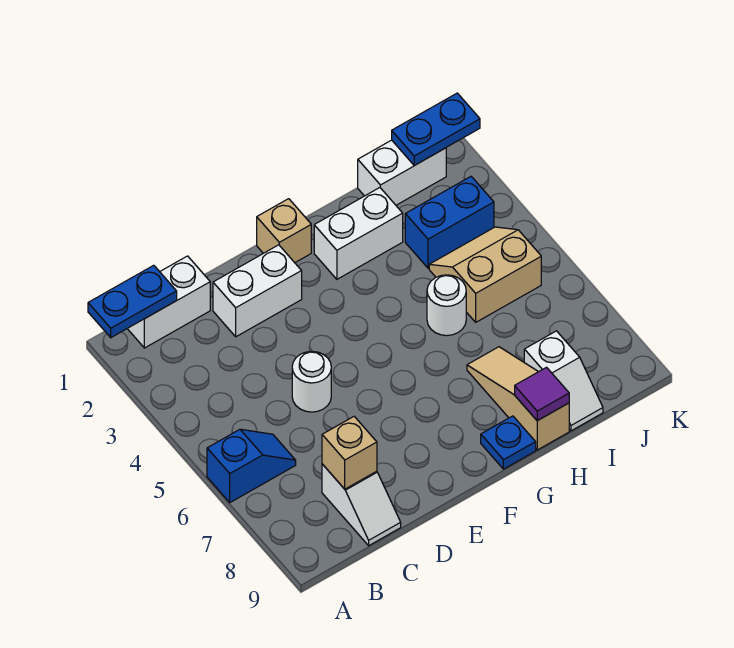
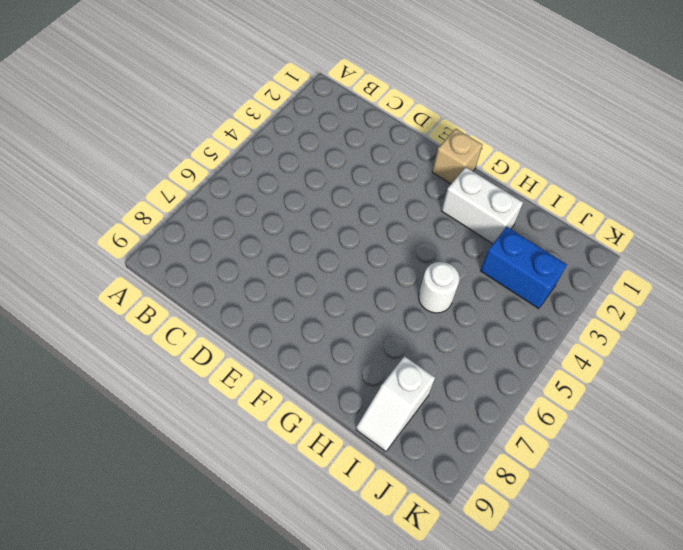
none -> blue slope A6:B6 level 1 top A
none -> white brick B1:C1 level 1
none -> white slope C8:C9 level 1 top 8

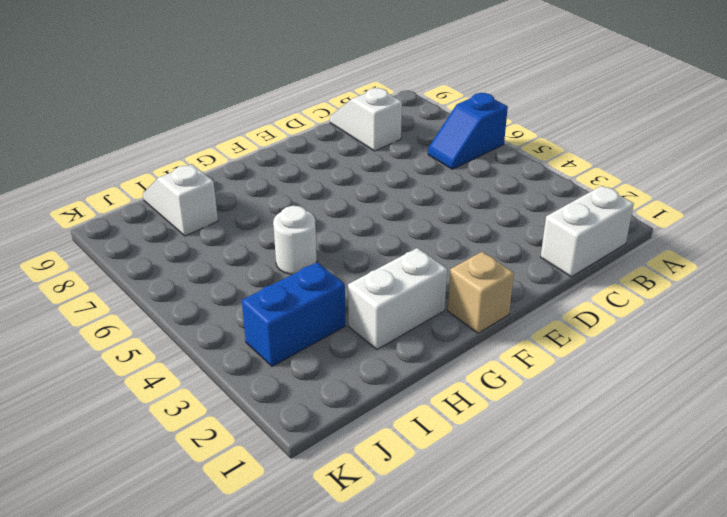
none -> white brick D2:E2 level 1
none -> white round brick D5 level 1
none -> blue plate G9 level 1

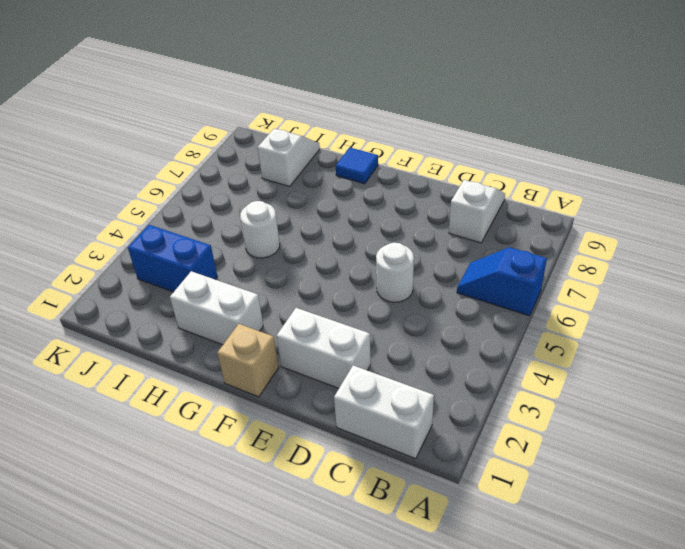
blue tile G9 level 1 -> blue plate G9 level 1
none -> tan slope H7:H9 level 1 top 9
none -> white brick I1:J1 level 1
none -> tan slope I4:J5 level 1 top 5

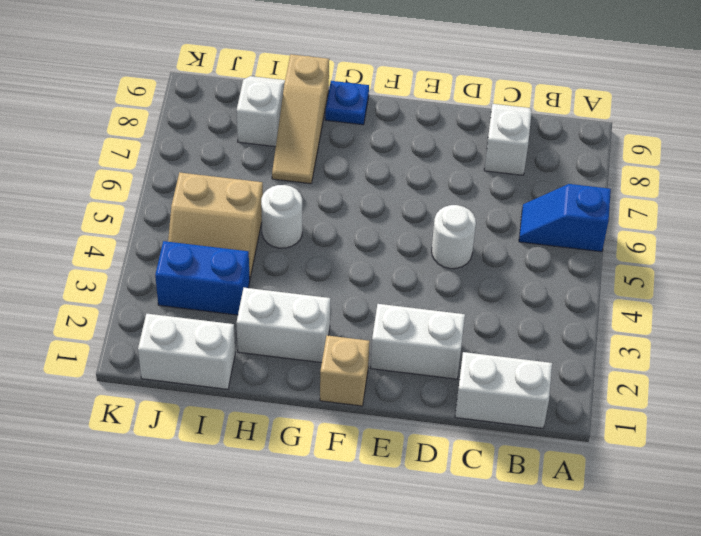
none -> blue plate A1:B1 level 2
none -> tan brick C8 level 2
none -> purple tile H9 level 2

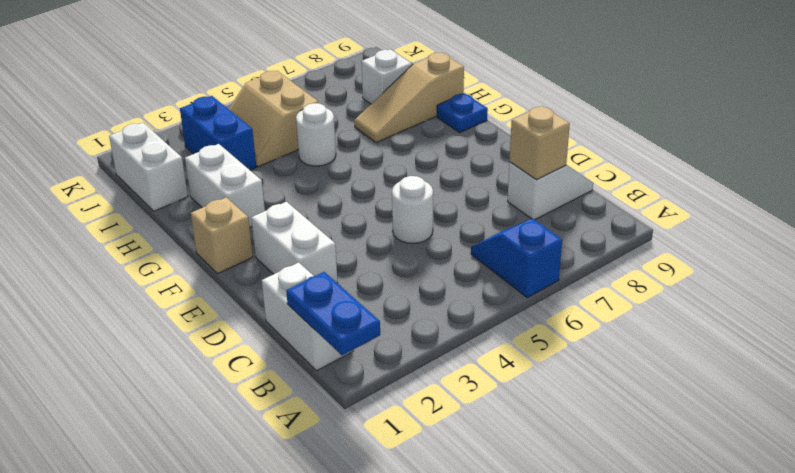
none -> purple tile H9 level 2
none -> blue plate J1:K1 level 2

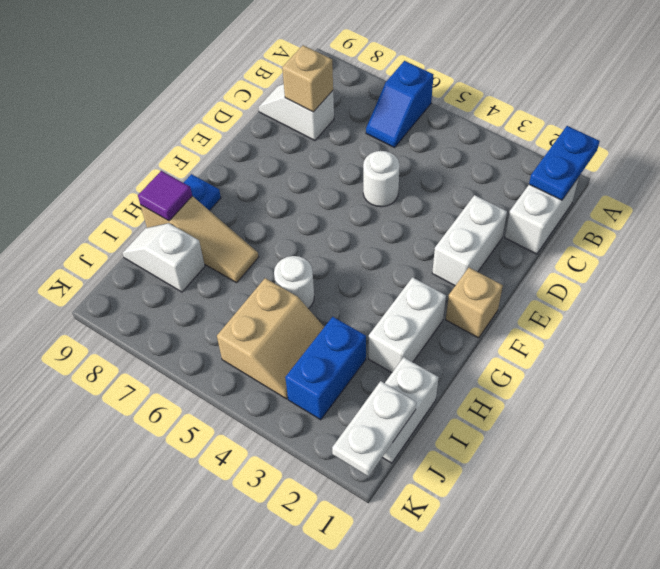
white plate J1:K1 level 2 -> blue plate J1:K1 level 2

